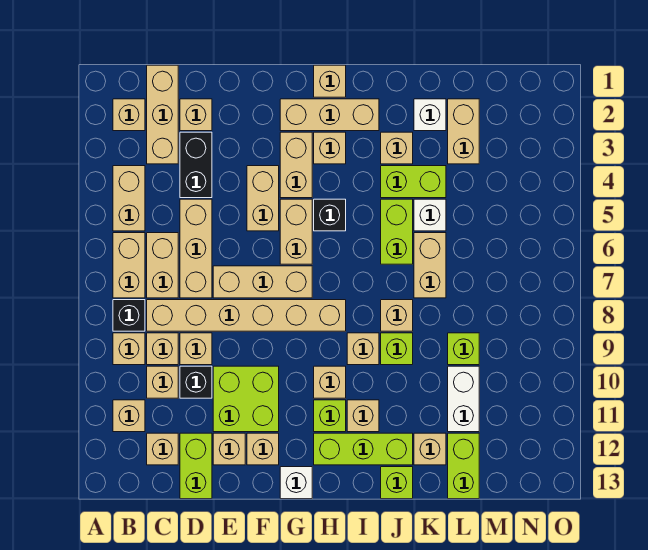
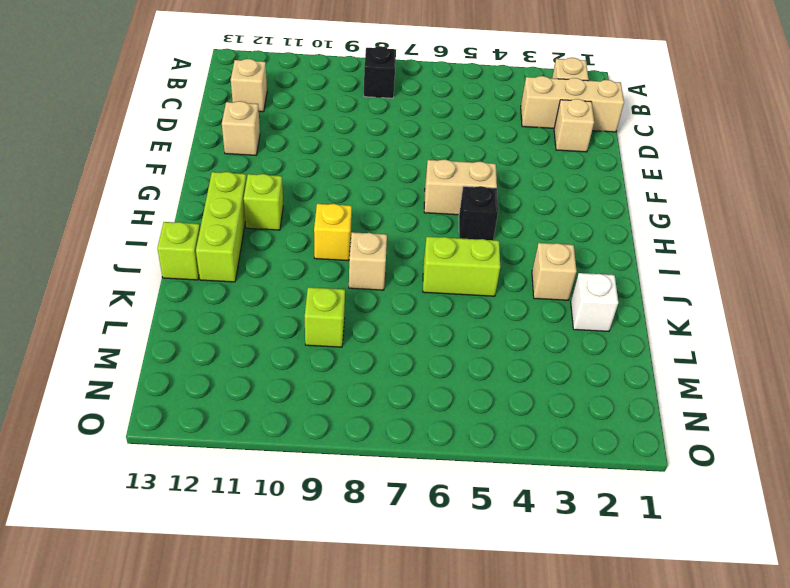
yellow brick I9 level 1 -> tan brick I9 level 1
none -> tan brick B4:B5 level 1
none -> tan brick B6:B7 level 1
none -> tan brick B9 level 1
none -> tan brick B11 level 1

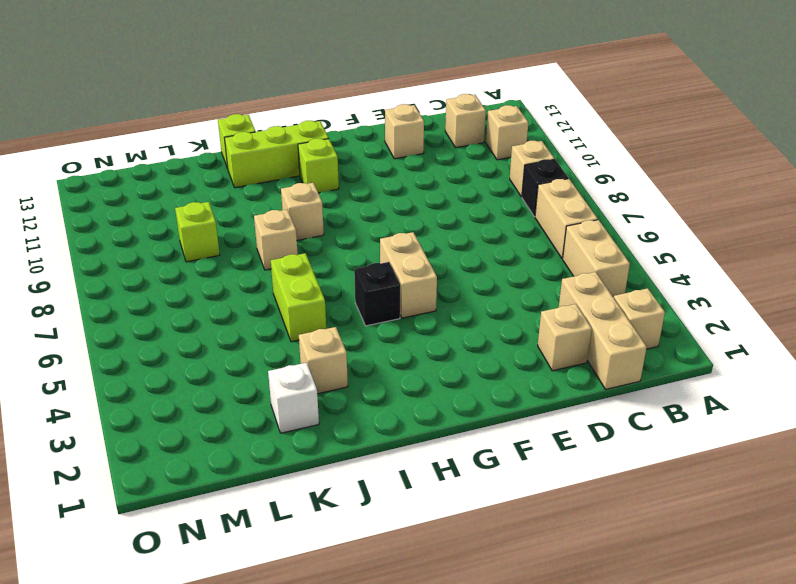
none -> tan brick C6:C7 level 1
none -> tan brick C8:H8 level 1
none -> tan brick C9 level 1
none -> tan brick C10 level 1

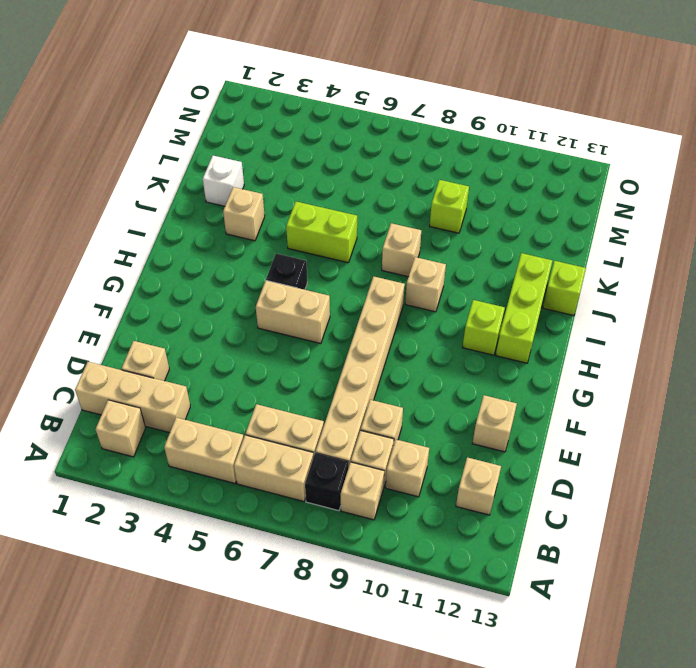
none -> tan brick B11 level 1
none -> black brick D3:D4 level 1
none -> tan brick D5:D7 level 1
none -> black brick D10 level 1

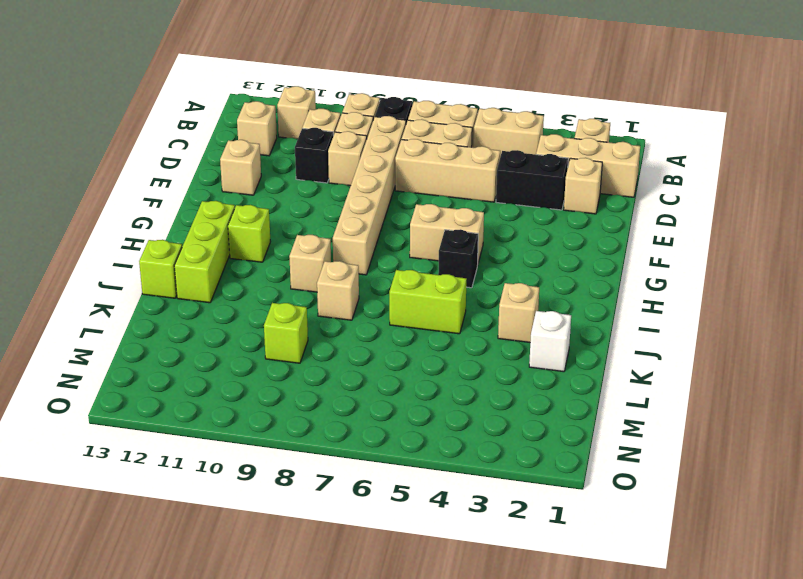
none -> lime brick D12:D13 level 1
none -> tan brick E7:G7 level 1
none -> lime brick E10:F11 level 1
none -> tan brick F4:F5 level 1

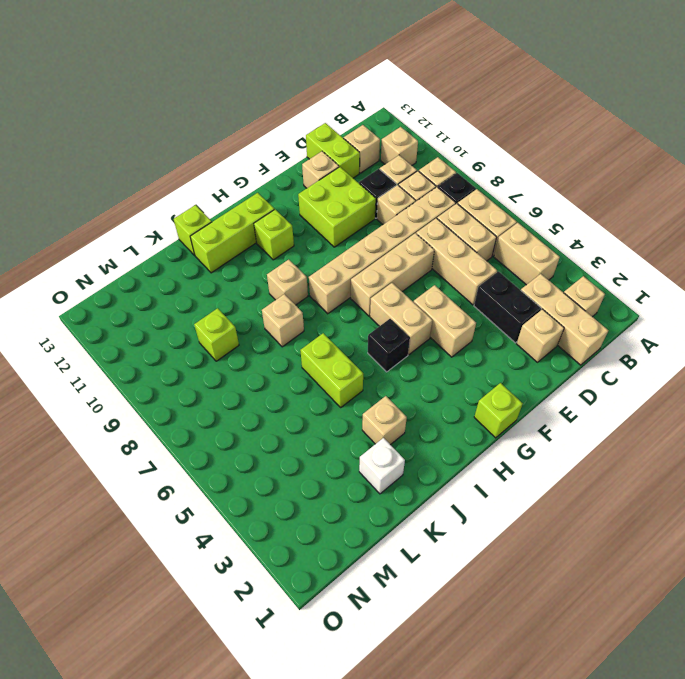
lime brick G1 level 1 -> lime brick J9 level 1
none -> tan brick F12 level 1
none -> tan brick G2:I2 level 1
none -> tan brick G3:G4 level 1
none -> white brick G13 level 1

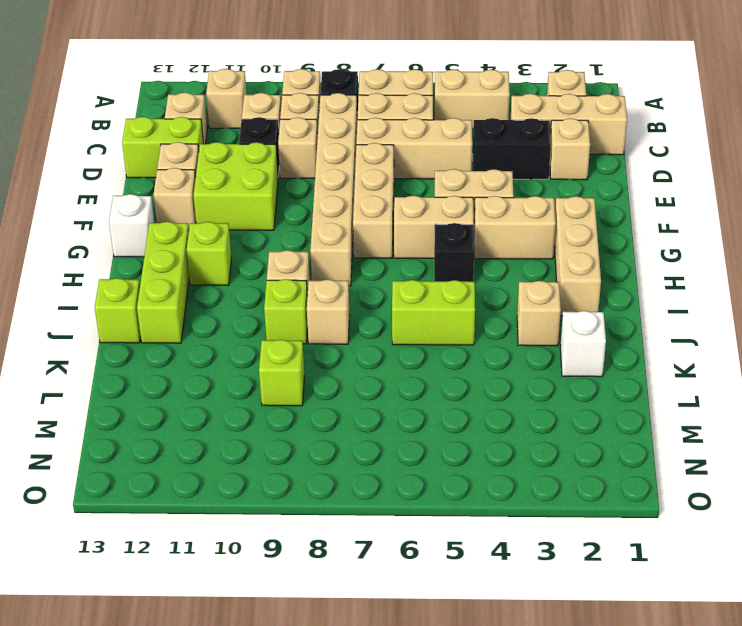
none -> tan brick H1 level 1
none -> tan brick H3 level 1
none -> tan brick H10 level 1
none -> tan brick I11 level 1

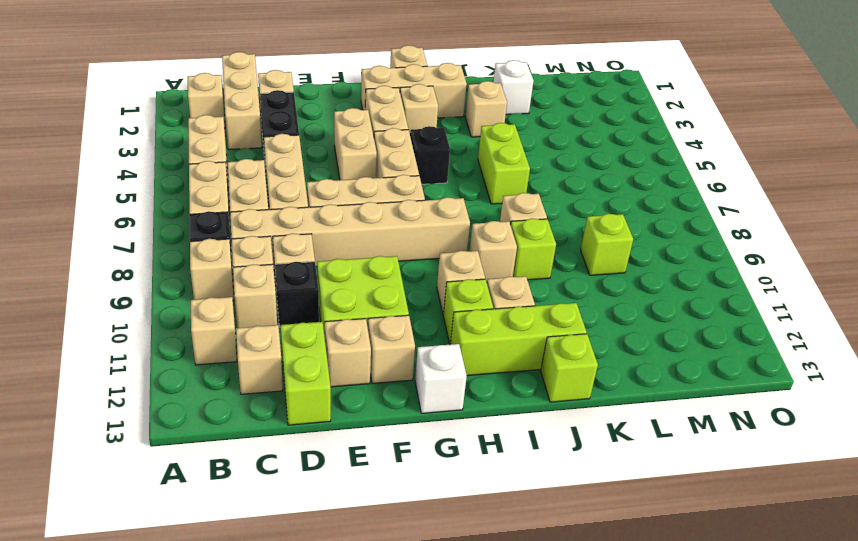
none -> lime brick J4:K4 level 1
none -> white brick K5 level 1
none -> tan brick K6:K7 level 1
none -> tan brick K12 level 1

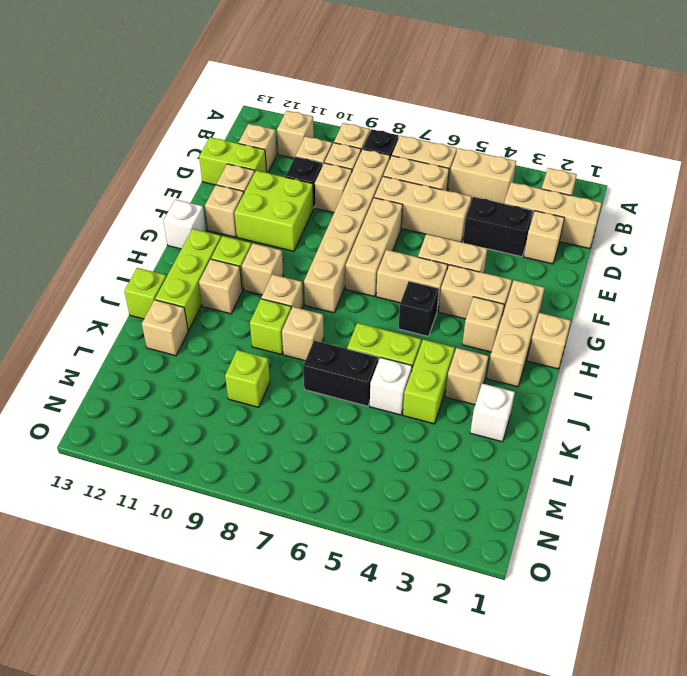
black brick K6:K7 level 1 -> tan brick K6:K7 level 1
none -> tan brick L2:L3 level 1
none -> white brick L10:L11 level 1
none -> lime brick L12:L13 level 1

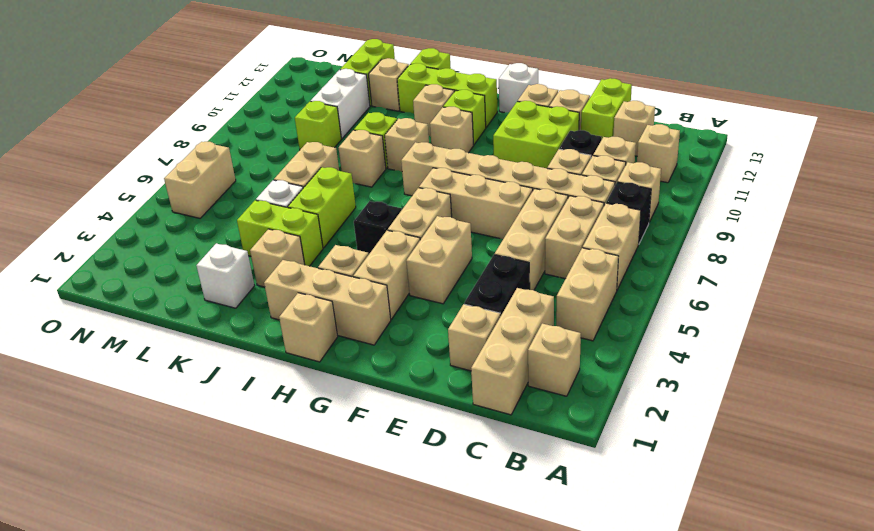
tan brick N5:N6 level 1 -> tan brick L2:L3 level 1

